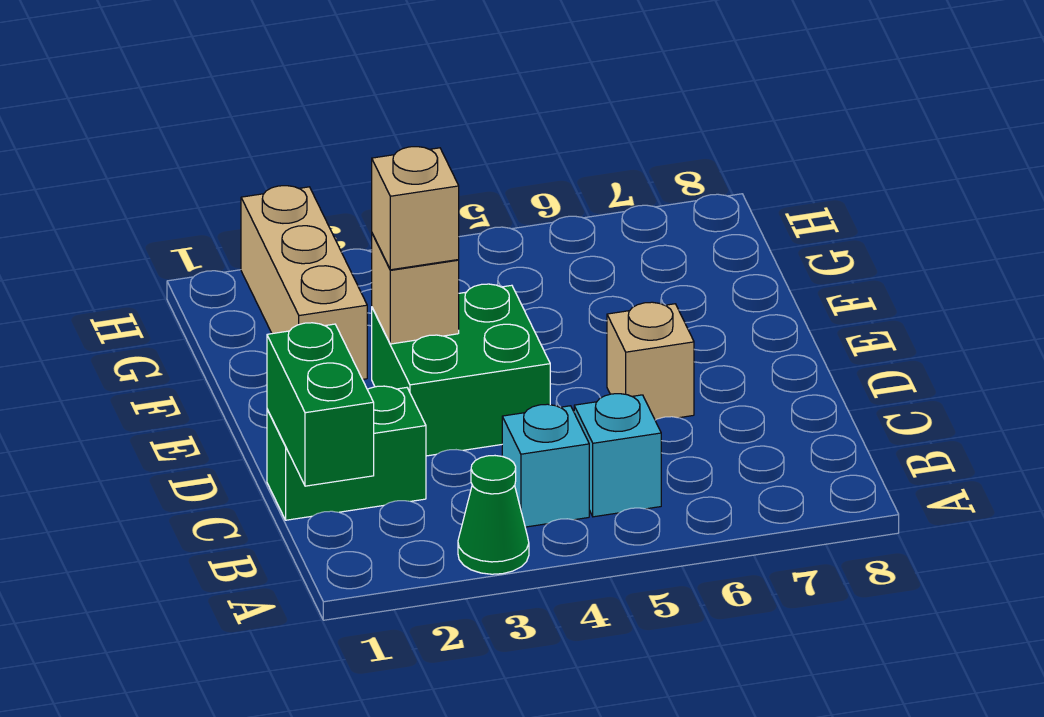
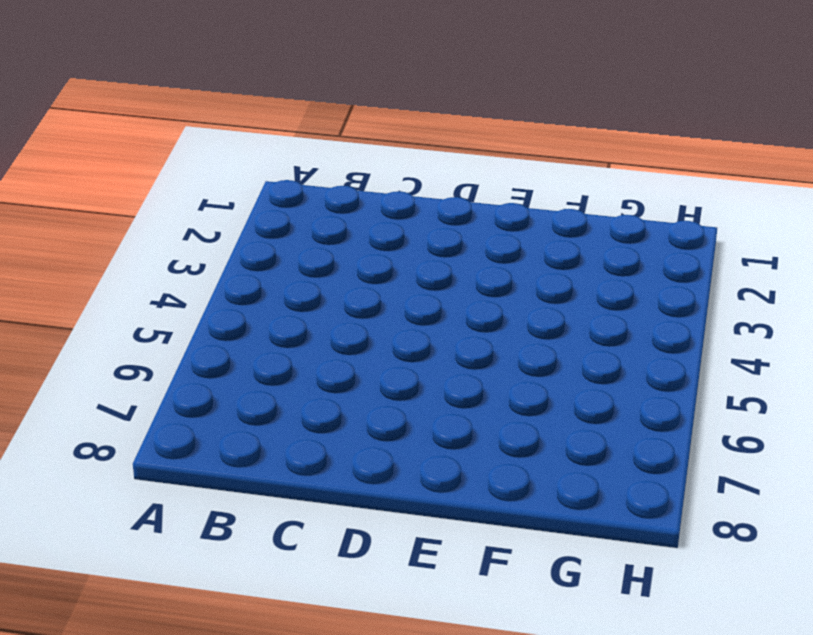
none -> green cone A3 level 1
none -> cyan brick B4 level 1

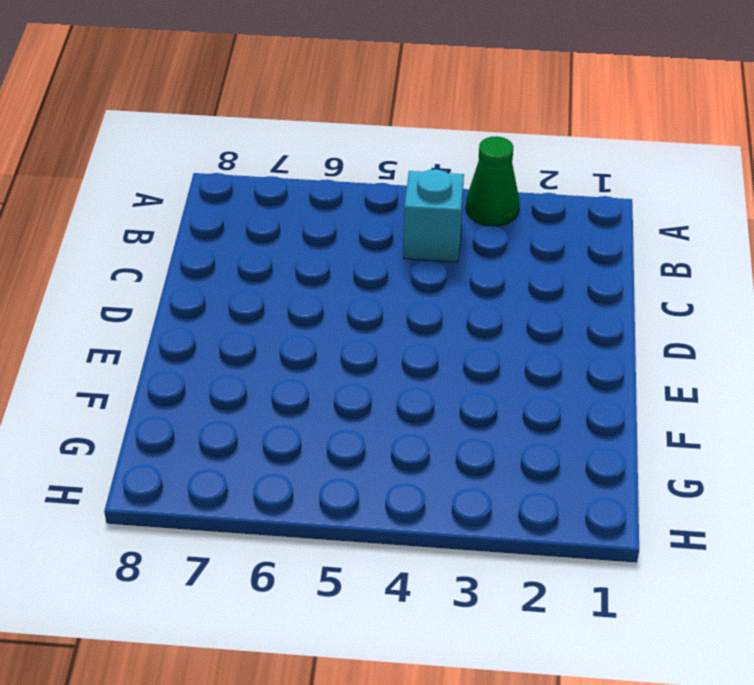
none -> cyan brick B5 level 1
none -> green brick C1:C2 level 1

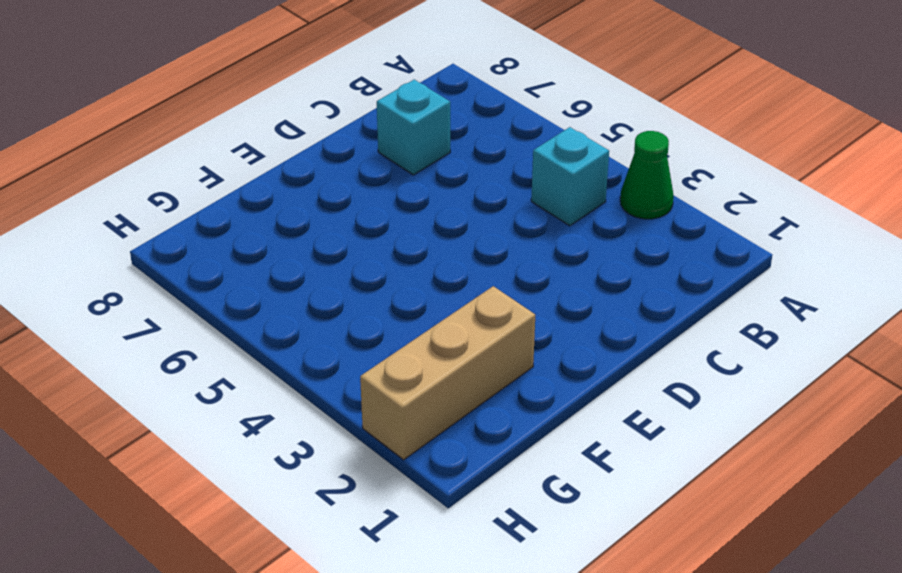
cyan brick C7 level 1 -> cyan brick B5 level 1
none -> green brick C1:C2 level 1
none -> green brick D3:E4 level 1

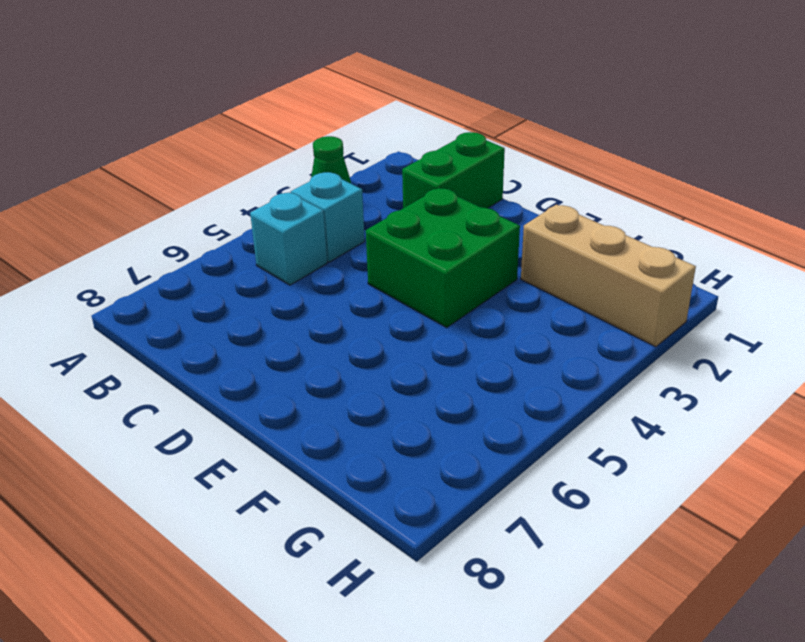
none -> tan brick D6 level 1
none -> green brick B1:C1 level 2

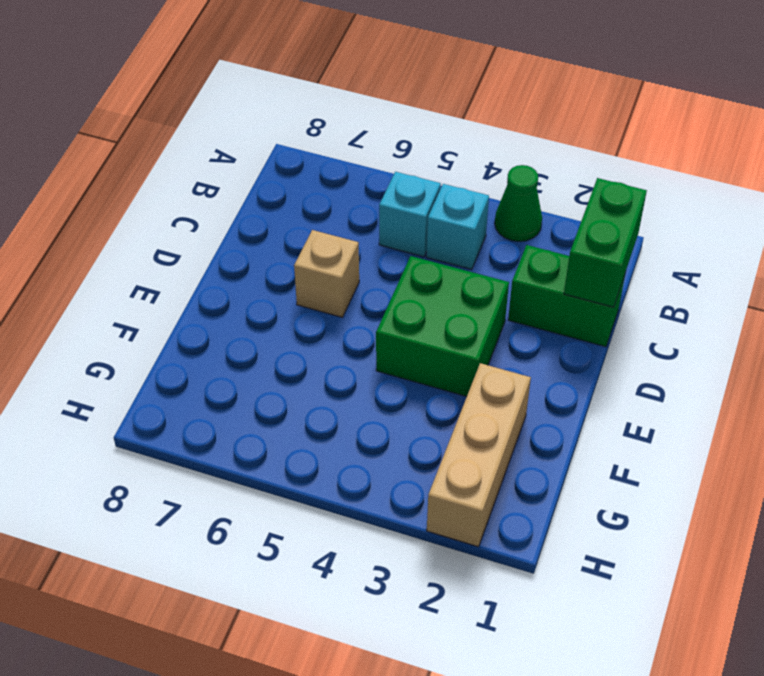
none -> tan brick E3 level 2
none -> tan brick E3 level 3

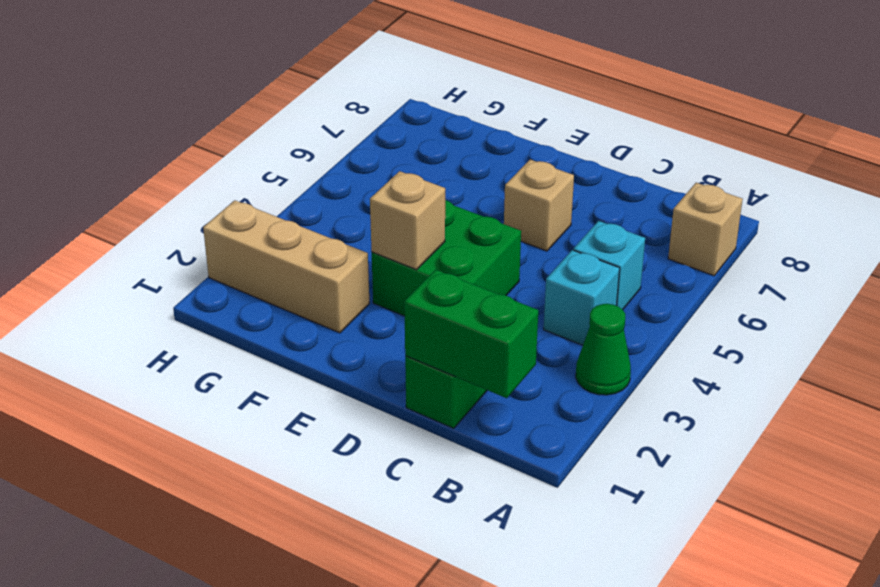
tan brick A7 level 1 -> tan brick E3 level 3

